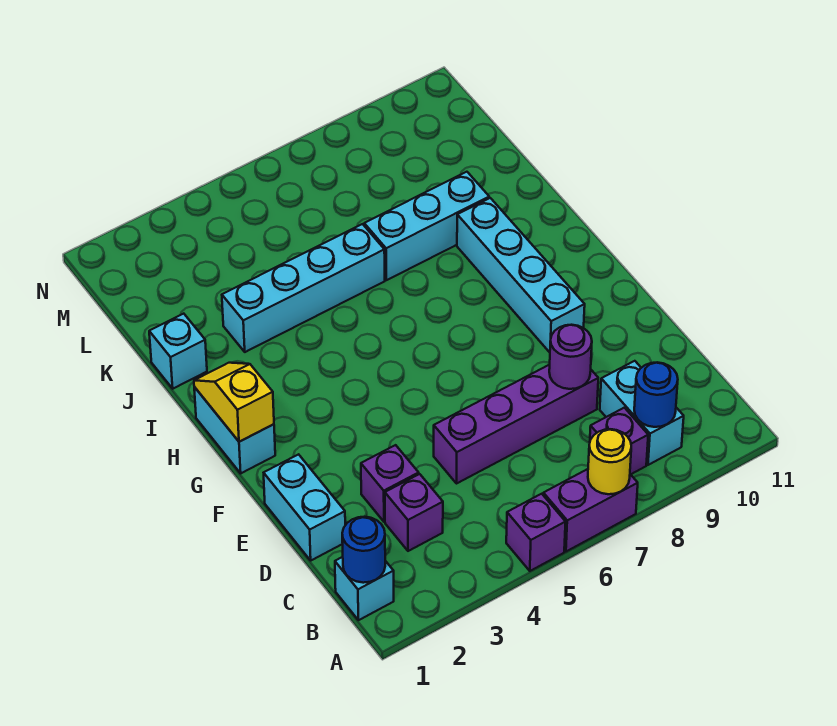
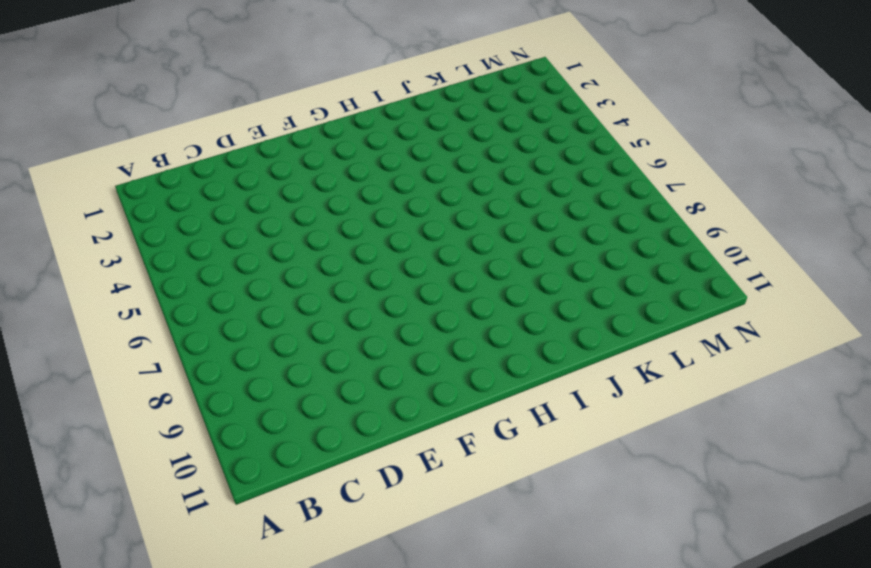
none -> purple brick A5 level 1
none -> purple brick A6:A7 level 1
none -> cyan brick B1 level 1

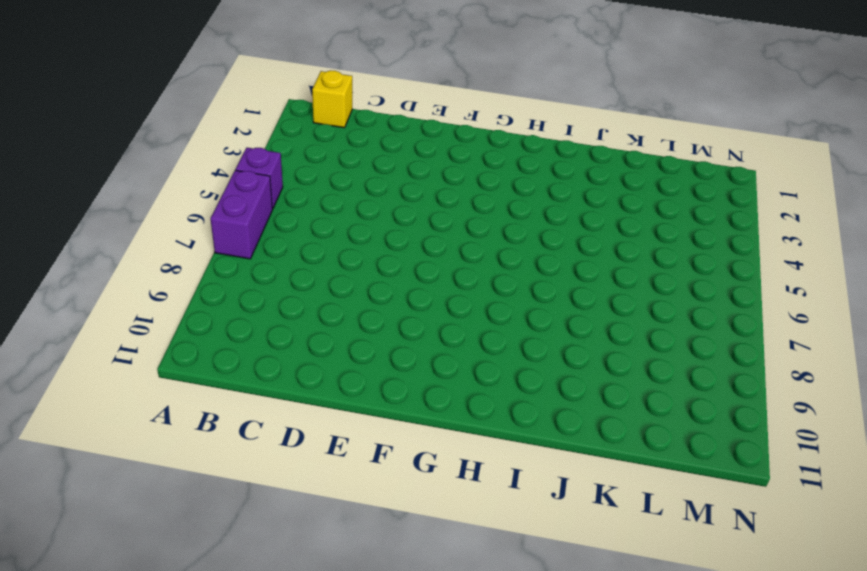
yellow brick B1 level 1 -> cyan brick B1 level 1
none -> purple brick B8 level 1
none -> cyan brick B9:C9 level 1
none -> purple brick C3 level 1

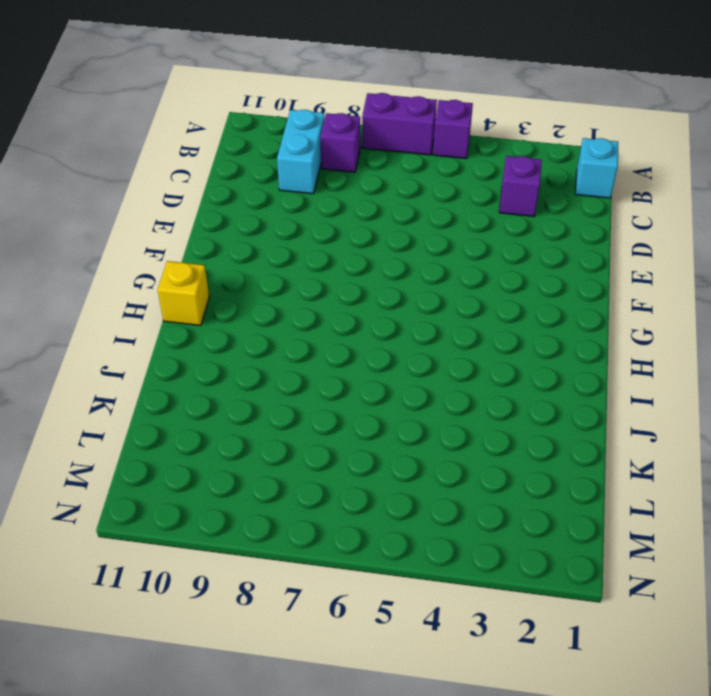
yellow brick H11 level 1 -> none
none -> cyan brick D1:E1 level 1
none -> purple brick D3 level 1
none -> purple brick D5:D8 level 1

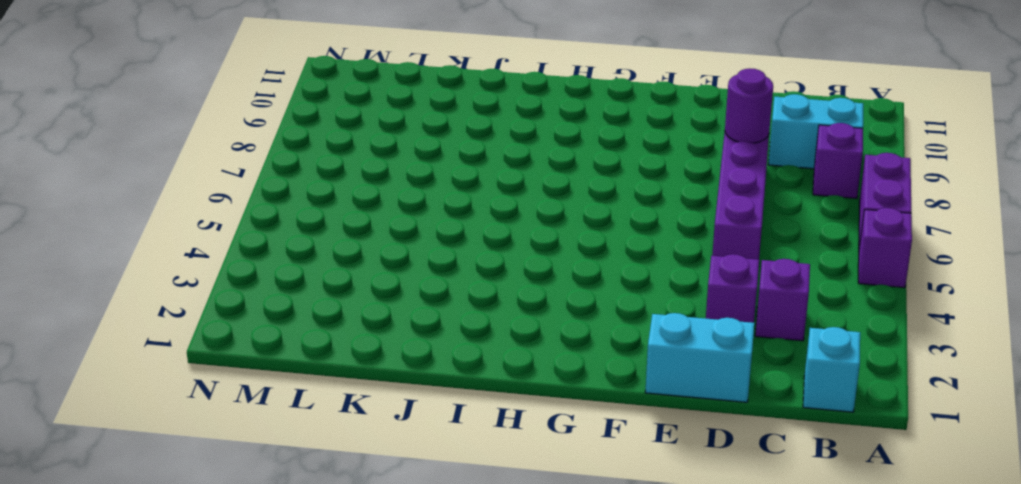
none -> cyan brick F9:I9 level 1
none -> cyan brick G1:H1 level 1
none -> cyan brick J1 level 1

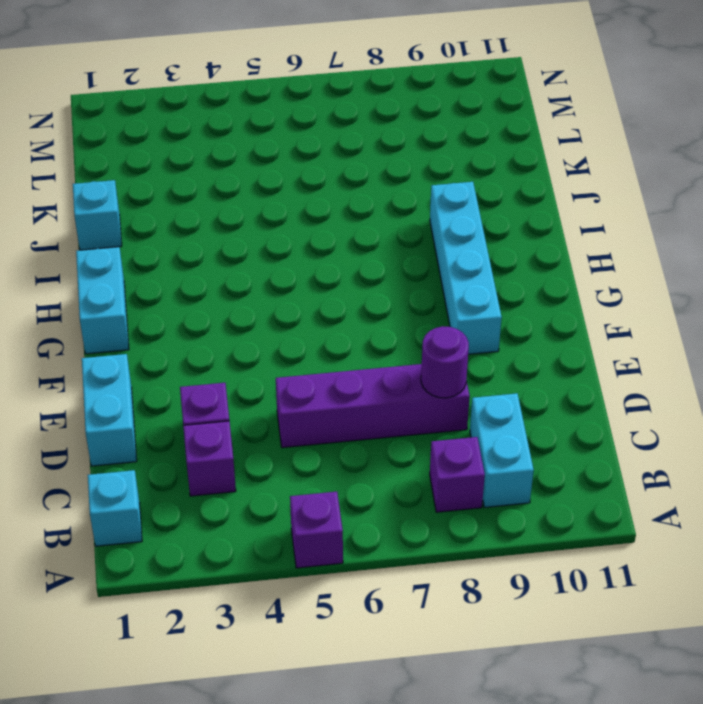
none -> purple brick A6:A7 level 1
none -> cyan brick J3:J6 level 1
none -> cyan brick J7:J9 level 1

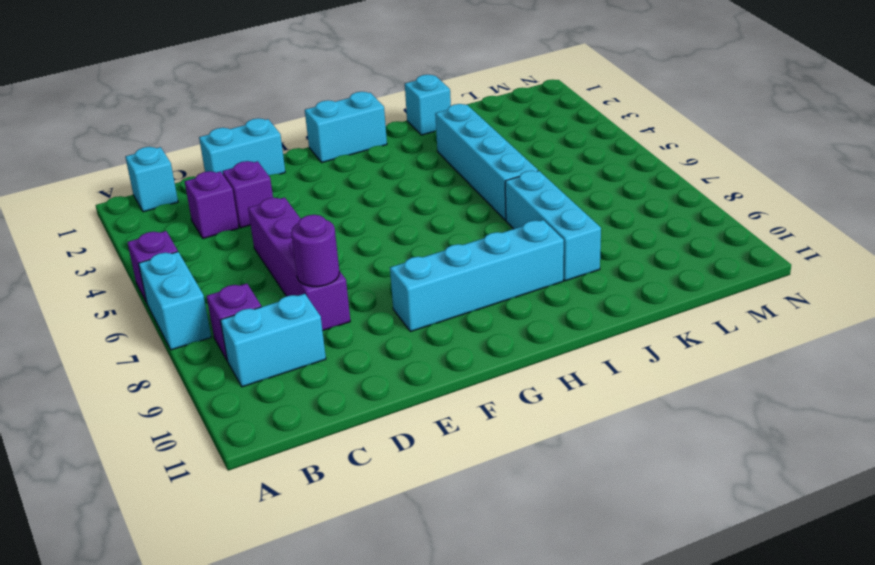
cyan brick A6:A7 level 1 -> purple brick A6:A7 level 1
none -> yellow round brick A7 level 2
none -> blue round brick B1 level 2
none -> blue round brick B9 level 2

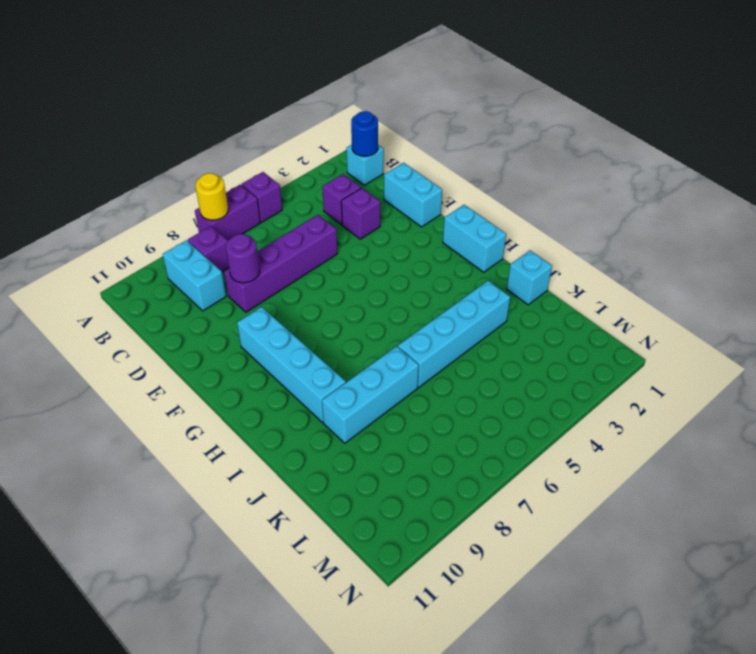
none -> blue round brick B9 level 2
none -> yellow slope G1:H1 level 2 top G

